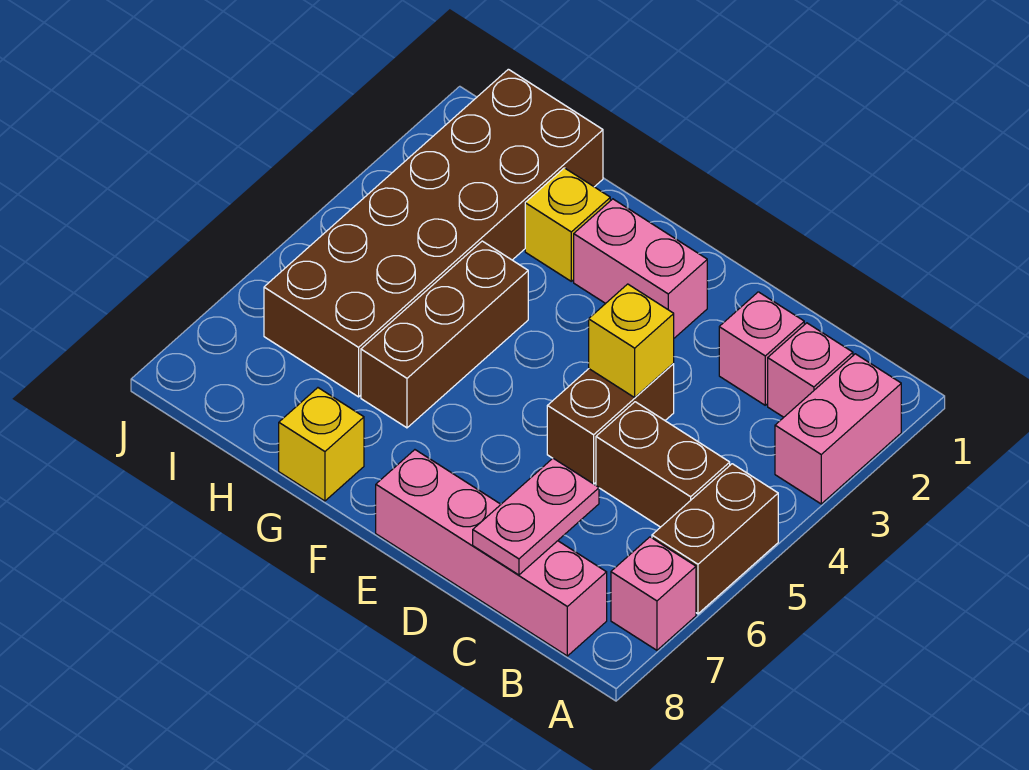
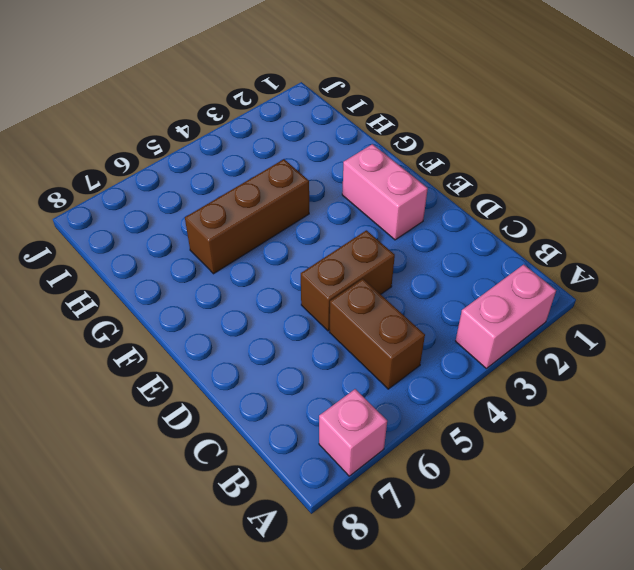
none -> brown brick A5:A6 level 1
none -> pink brick B2 level 1
none -> pink brick B8:E8 level 1

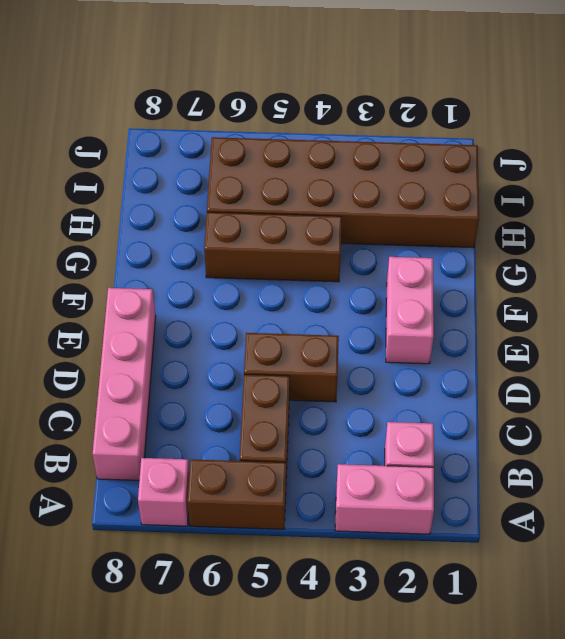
none -> pink brick C2 level 1
none -> yellow brick G2 level 1
none -> yellow brick G8 level 1

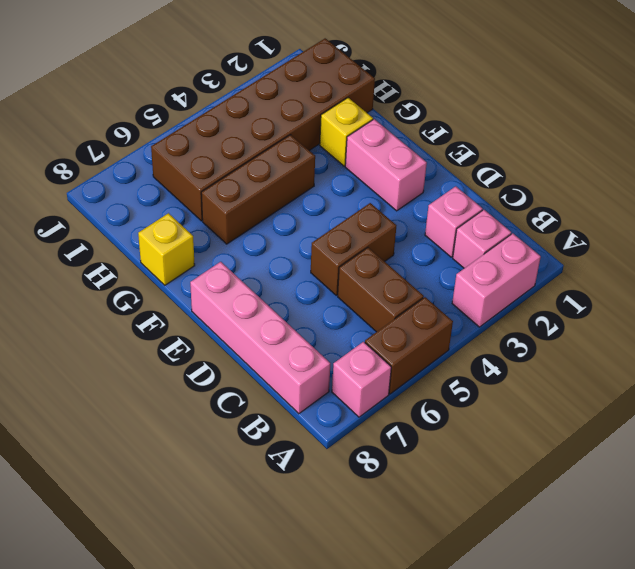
none -> pink plate C7:C8 level 2
none -> yellow brick D4 level 2

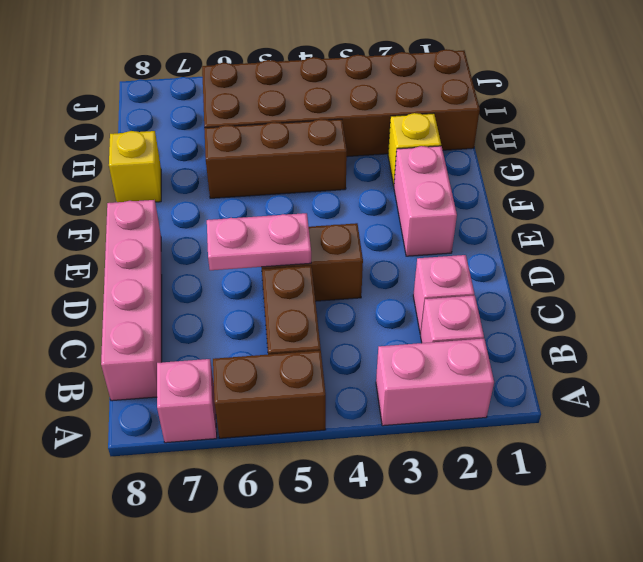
pink plate D5:D6 level 2 -> pink plate C7:C8 level 2
none -> yellow brick D4 level 2

